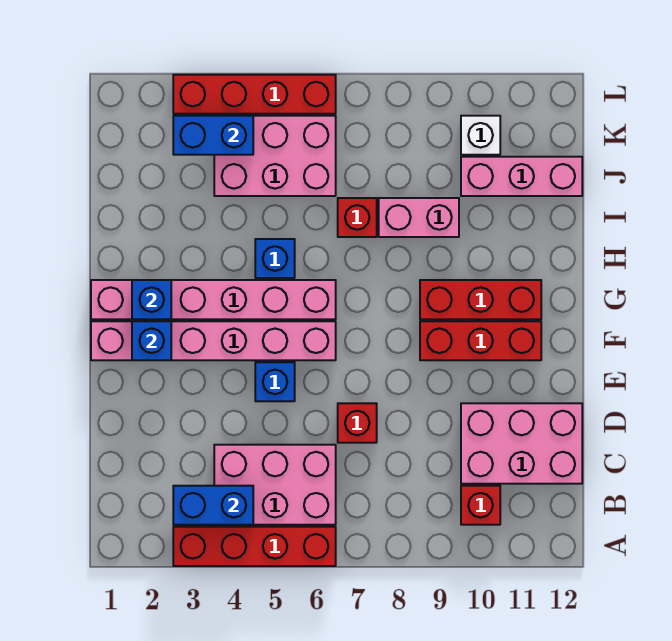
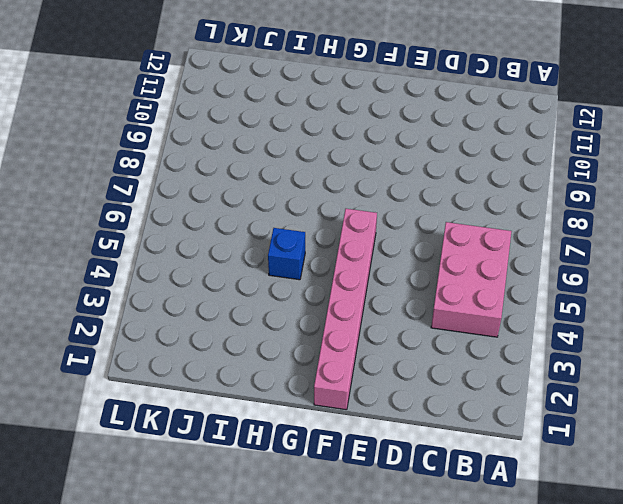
none -> red brick A3:A6 level 1
none -> red brick B10 level 1
none -> pink brick C10:D12 level 1

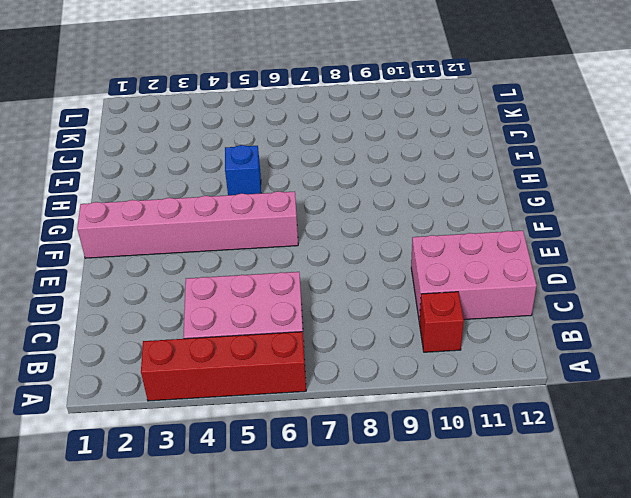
none -> red brick D7 level 1
none -> blue brick E5 level 1
none -> red brick F9:F11 level 1

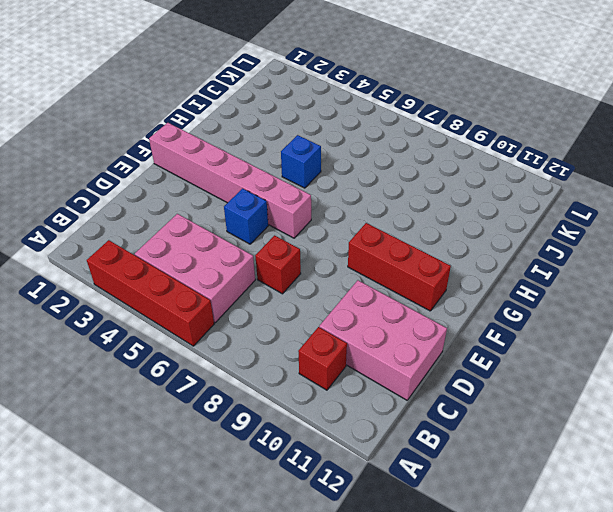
none -> pink brick G1:G6 level 1
none -> red brick G9:G11 level 1
none -> red brick I7 level 1

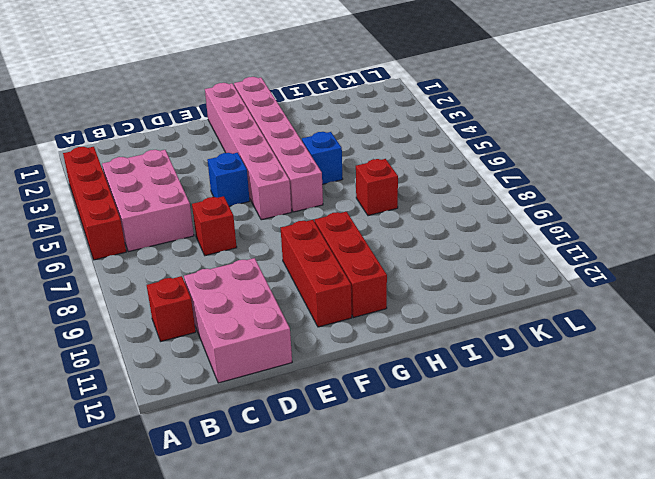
none -> pink brick I8:I9 level 1
none -> pink brick J4:K6 level 1
none -> pink brick J10:J12 level 1

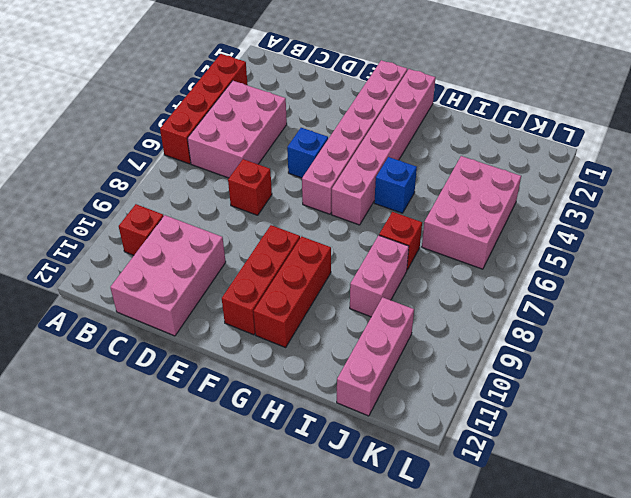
none -> white brick K10 level 1
none -> red brick L3:L6 level 1
none -> blue brick B3:B4 level 2

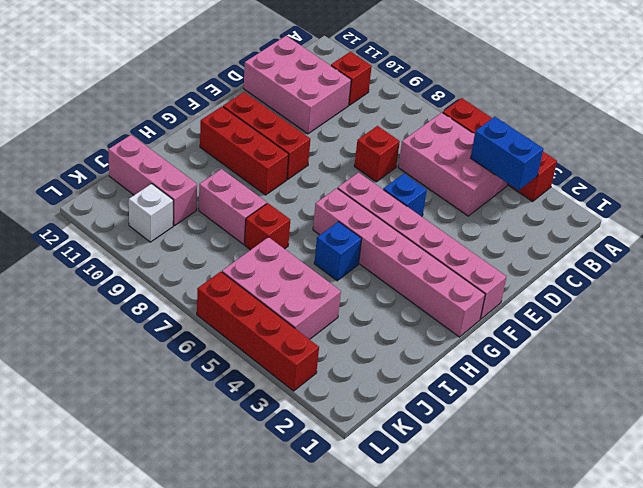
none -> blue brick F2 level 2
none -> blue brick G2 level 2
none -> blue brick K3:K4 level 2

